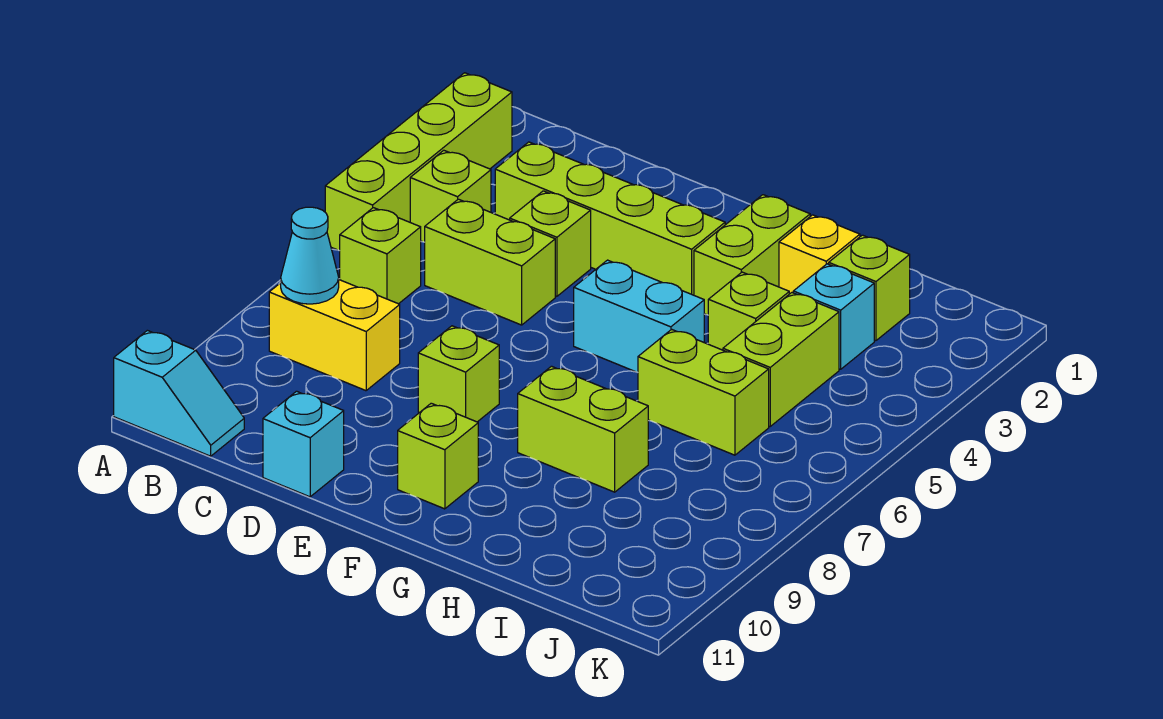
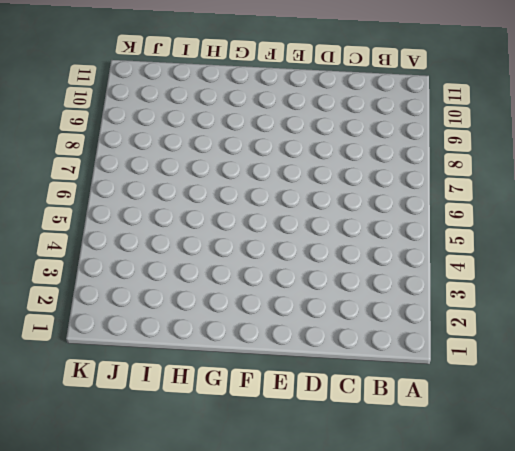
none -> lime brick A2:A5 level 1
none -> cyan slope A11:B11 level 1 top A
none -> lime brick B4 level 1

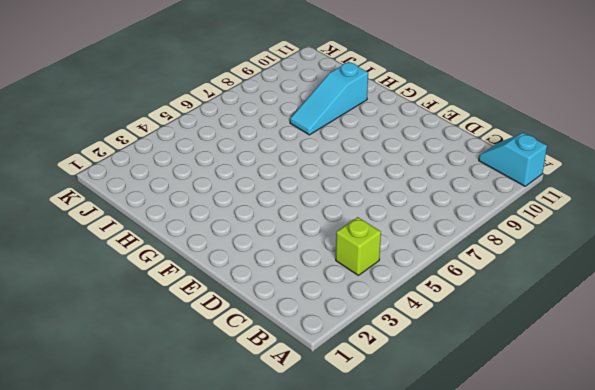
cyan slope H8:H10 level 1 top 10 -> lime brick G8:H8 level 1
none -> lime brick A2:A5 level 1
none -> lime brick B6 level 1
none -> yellow brick B8:C8 level 1

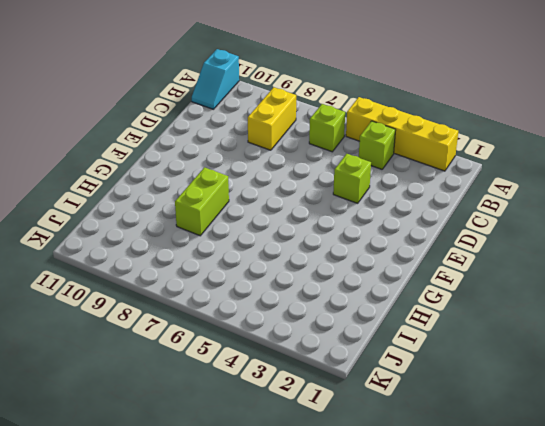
yellow brick A2:A5 level 1 -> lime brick A2:A5 level 1
none -> lime brick C3:F3 level 1
none -> lime brick C5:D5 level 1
none -> cyan brick D11 level 1

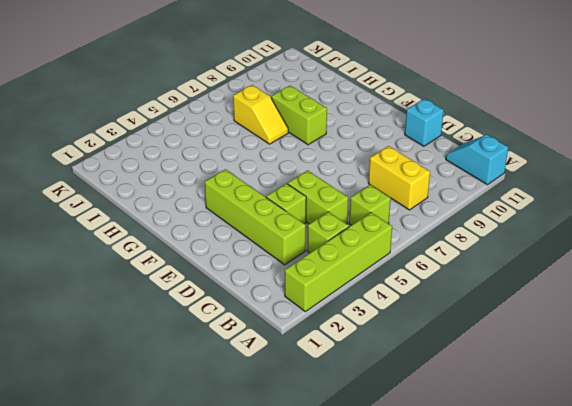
yellow slope H7:I7 level 1 top I -> none
none -> lime brick E8 level 1
none -> cyan brick F5:G5 level 1
none -> lime brick F10 level 1

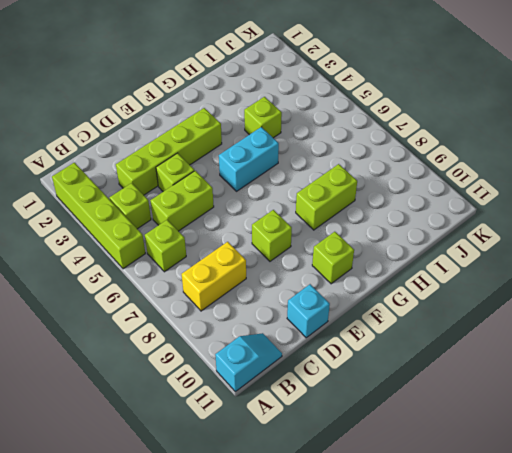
none -> lime brick G2:G3 level 1
none -> yellow brick H2 level 1
none -> lime brick H6:I6 level 1

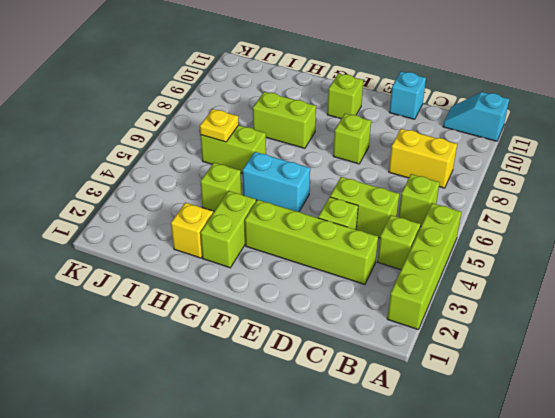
yellow plate I6 level 2 -> none
none -> lime brick I2 level 1
none -> cyan brick I3 level 1
none -> lime brick I4:I5 level 1

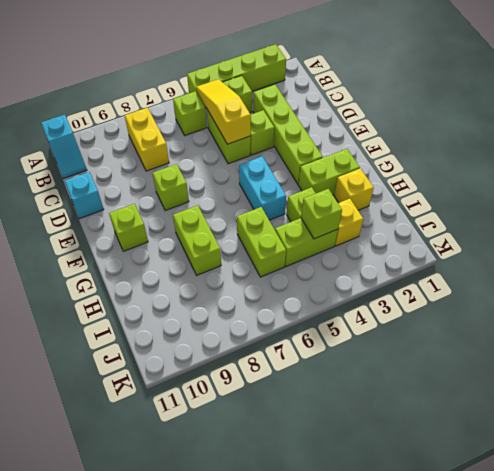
yellow slope B5:D5 level 2 top D -> none
yellow brick I3 level 1 -> cyan brick I3 level 1
lime brick I4 level 2 -> lime brick I2 level 1
none -> cyan cone B8 level 2

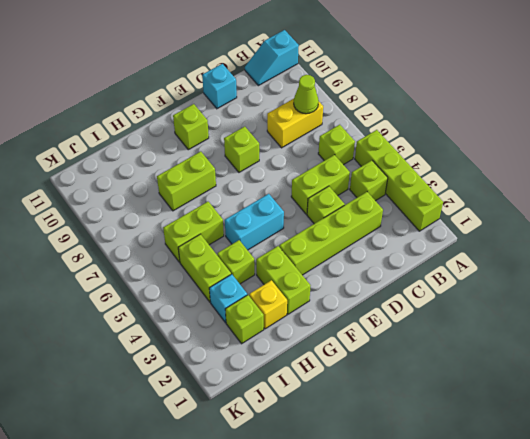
lime cone B8 level 2 -> cyan cone B8 level 2

